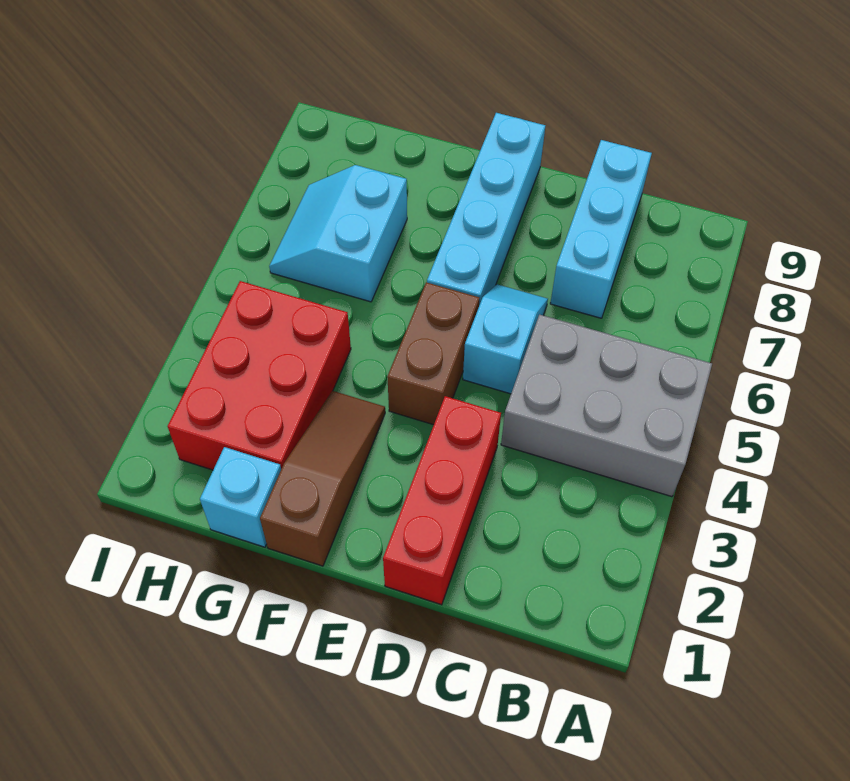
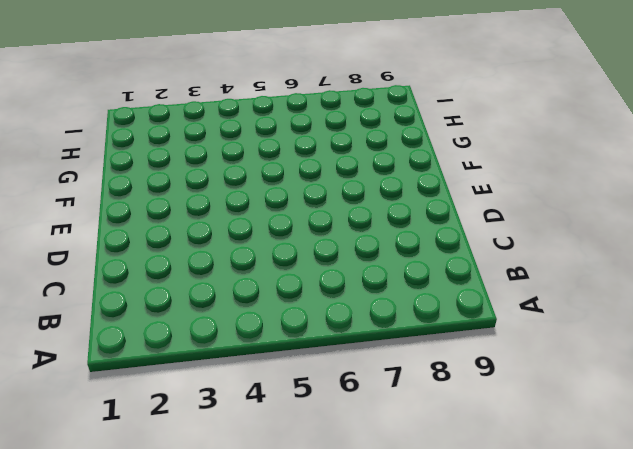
none -> grey brick A4:C5 level 1
none -> cyan brick C7:C9 level 1

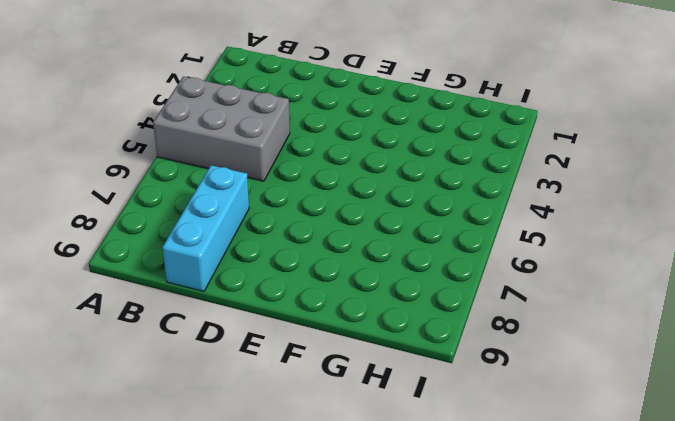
none -> red brick D1:D3 level 1
none -> cyan slope D5:D6 level 1 top 5

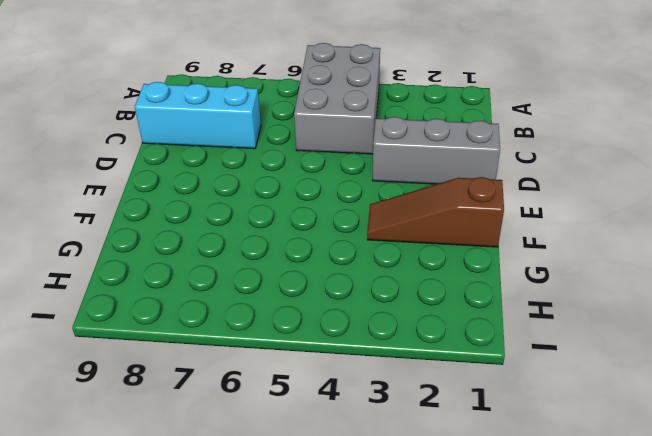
grey brick D1:D3 level 1 -> red brick D1:D3 level 1
none -> cyan slope D5:D6 level 1 top 5
none -> brown brick E4:E5 level 1

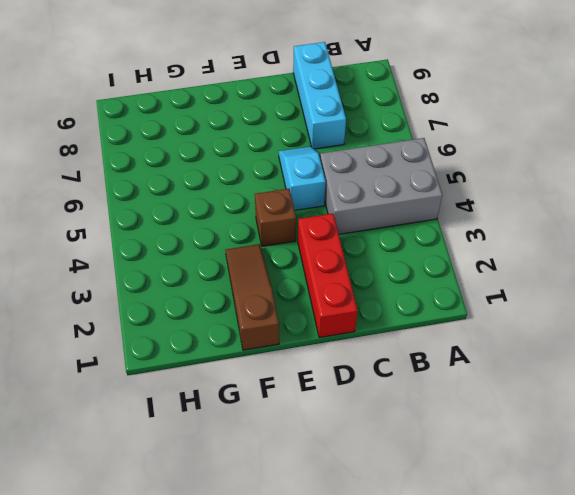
brown brick E4 level 1 -> brown brick E4:E5 level 1
none -> cyan brick E6:E9 level 1
none -> cyan brick G1 level 1

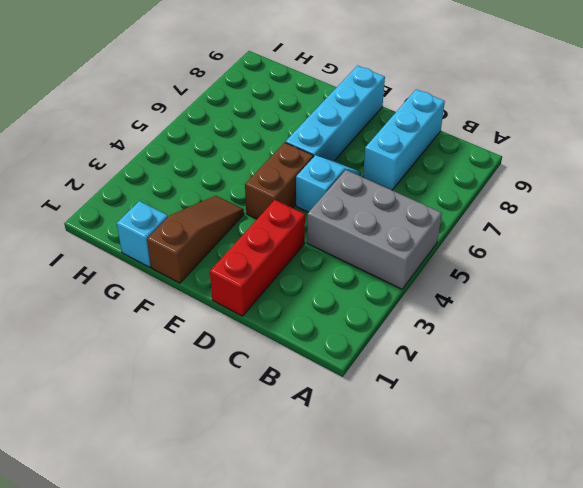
none -> red brick G2:H4 level 1
none -> cyan slope G6:H7 level 1 top G

